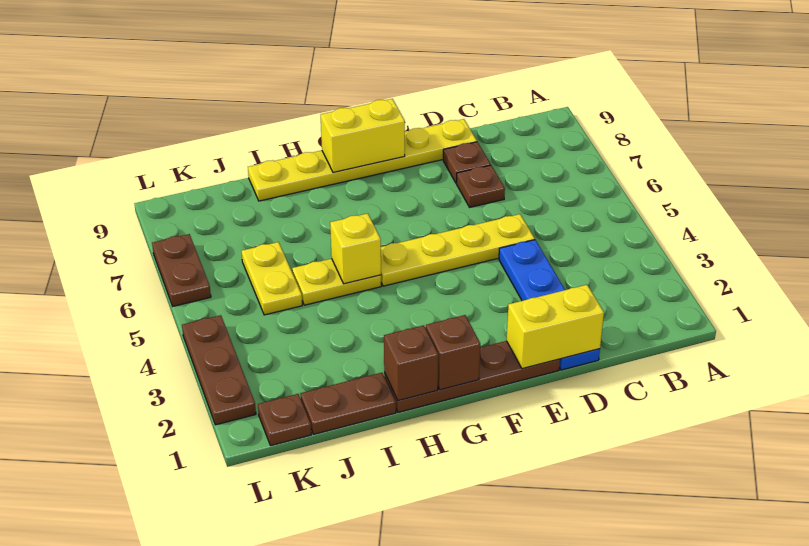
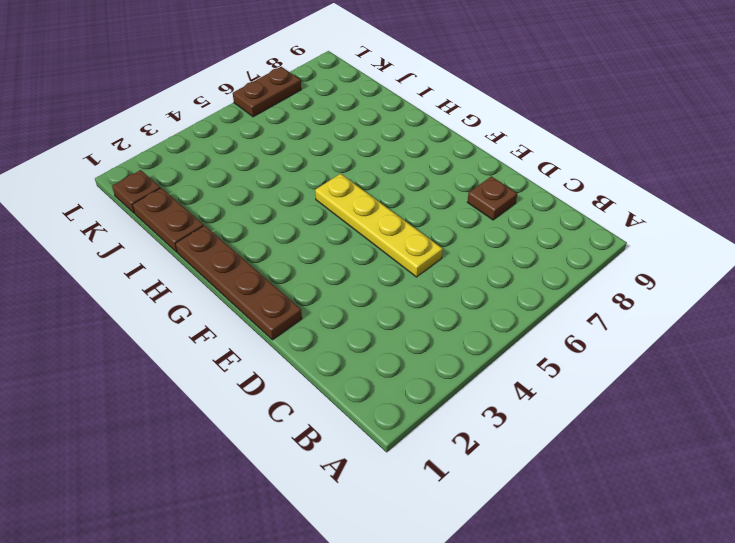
none -> blue plate D1:D4 level 1
none -> brown plate D7 level 1
none -> yellow plate D9:I9 level 1

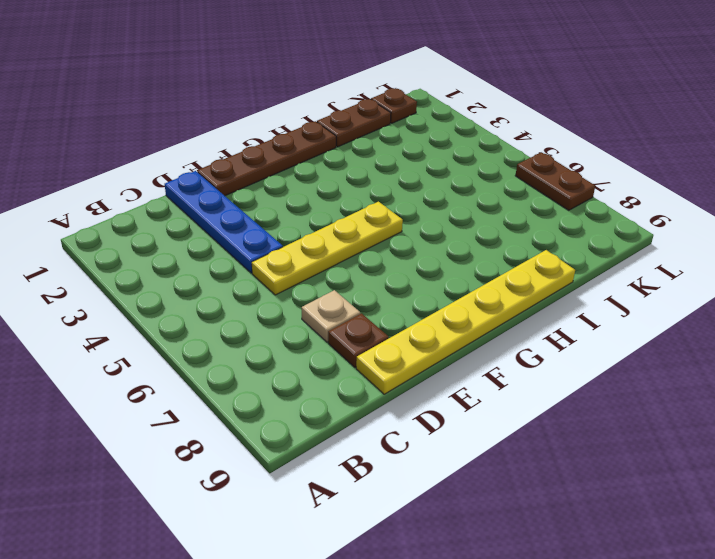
tan plate D7 level 1 -> brown plate D7 level 1
none -> yellow plate H5:I5 level 1
none -> yellow plate J5:J6 level 1
none -> brown plate L2:L4 level 1

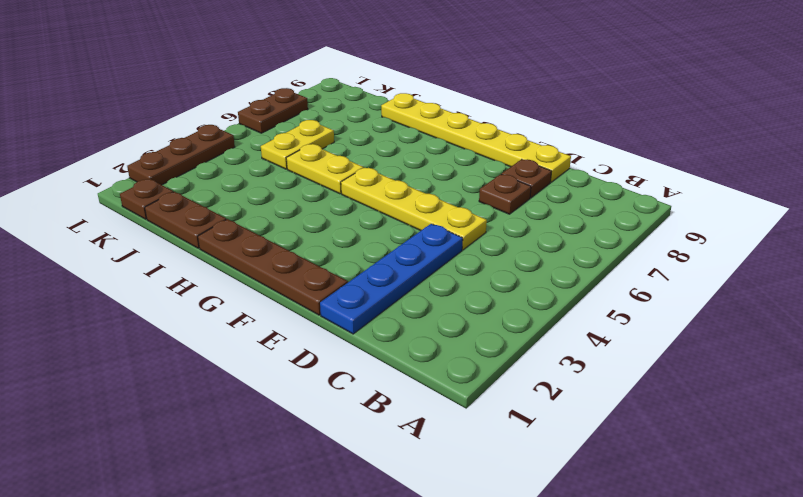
none -> yellow brick D1:E1 level 2
none -> yellow brick F9:G9 level 2
none -> brown brick G1 level 2

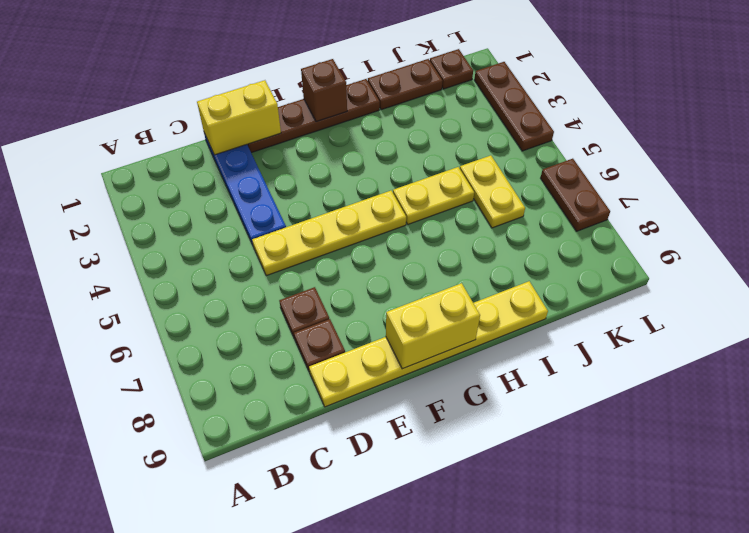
none -> brown brick H1 level 2
none -> yellow brick H5 level 2

